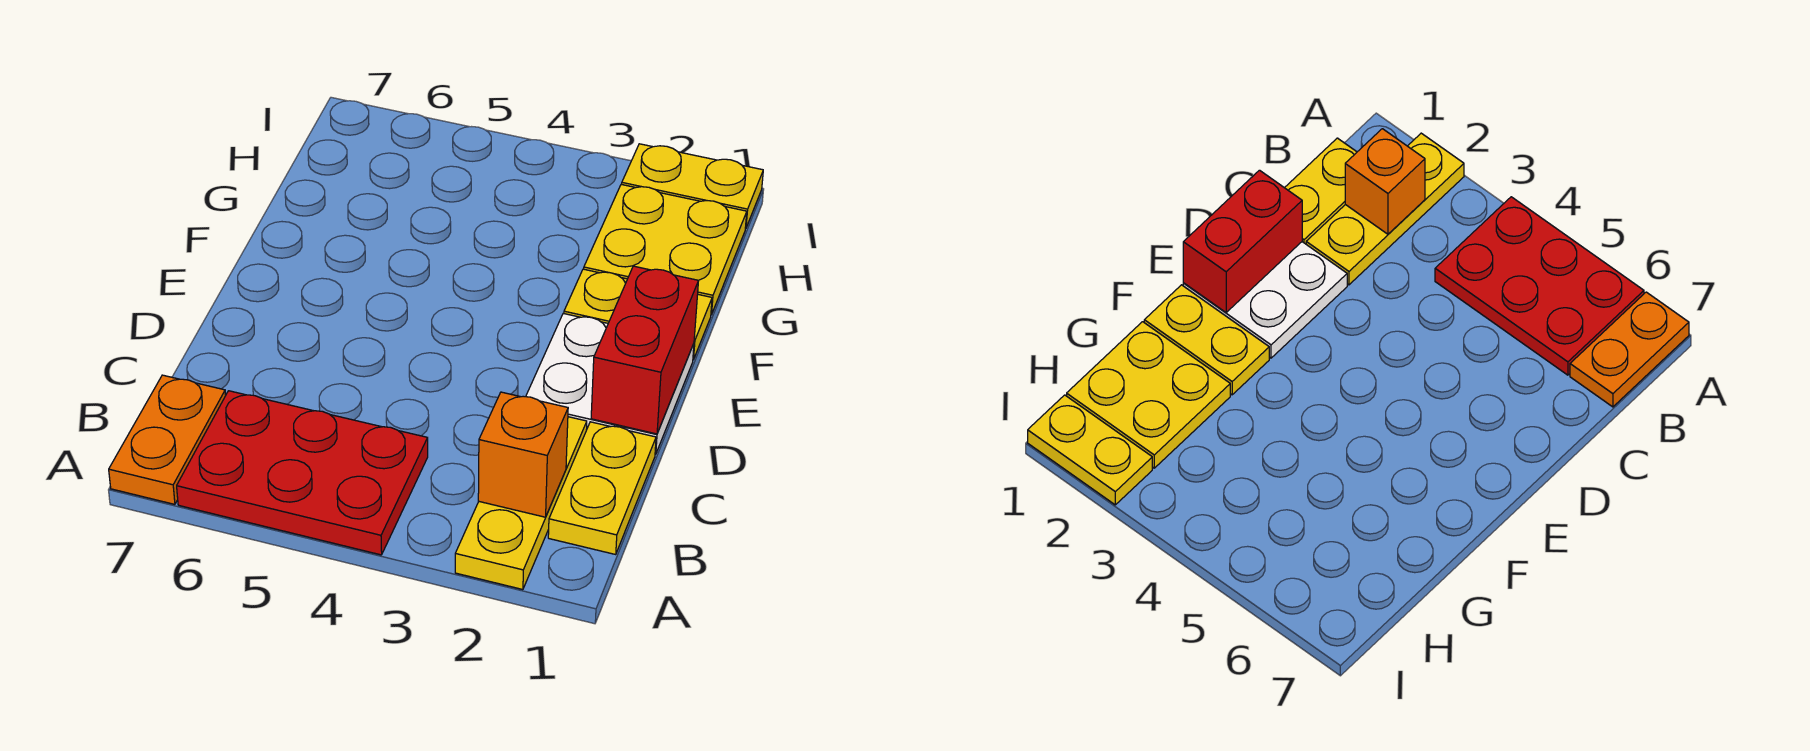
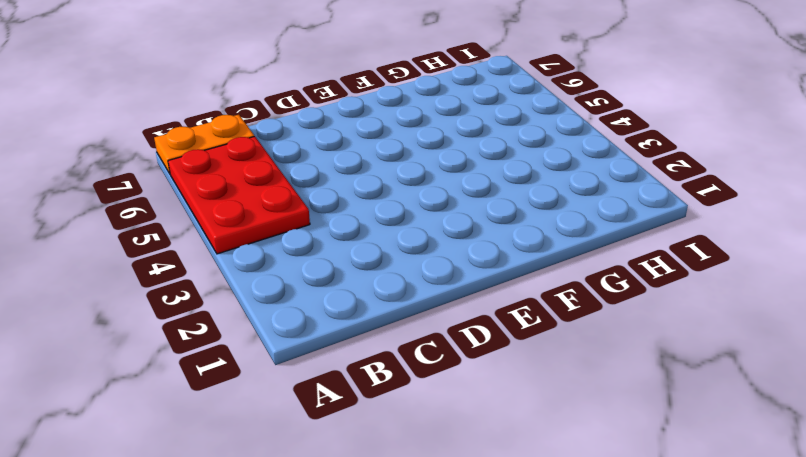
none -> yellow plate A2:C2 level 1
none -> yellow plate B1:C1 level 1

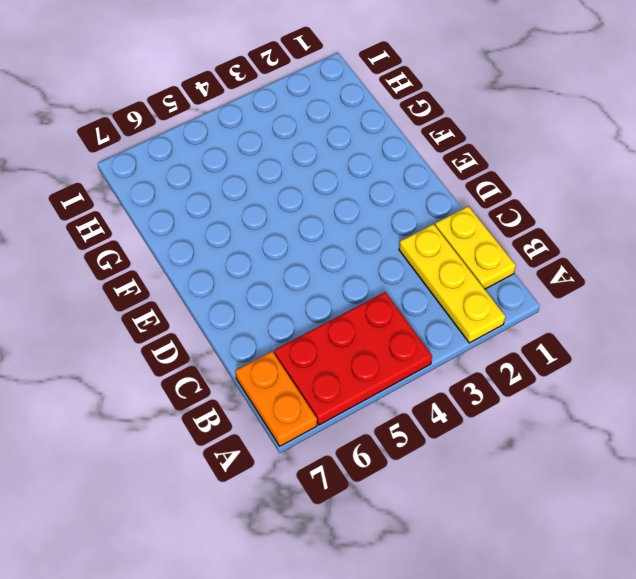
none -> white plate D1:E2 level 1
none -> yellow plate F1:F2 level 1

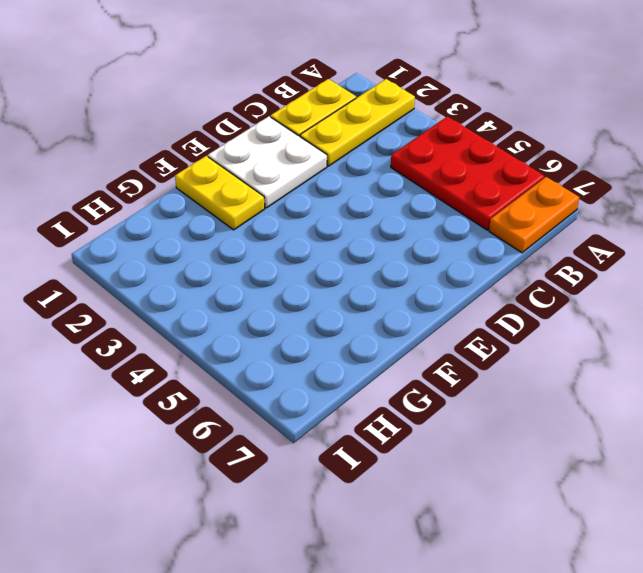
none -> yellow plate G1:H2 level 1
none -> yellow plate I1:I2 level 1

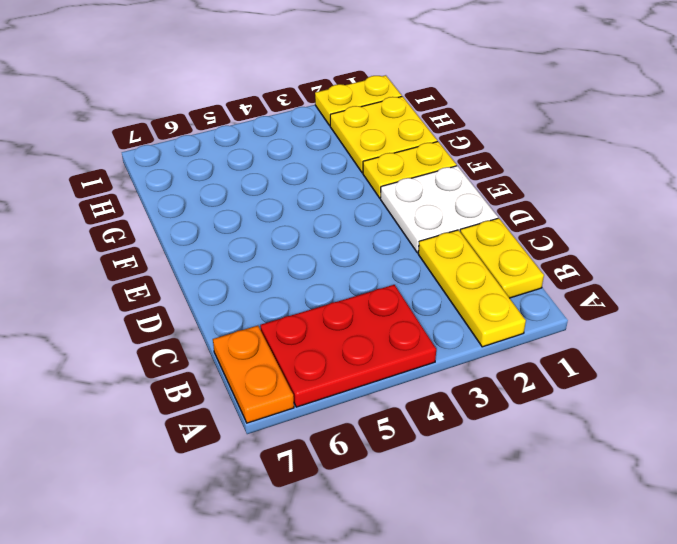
none -> orange brick B2 level 2
none -> red brick D1:E1 level 2

